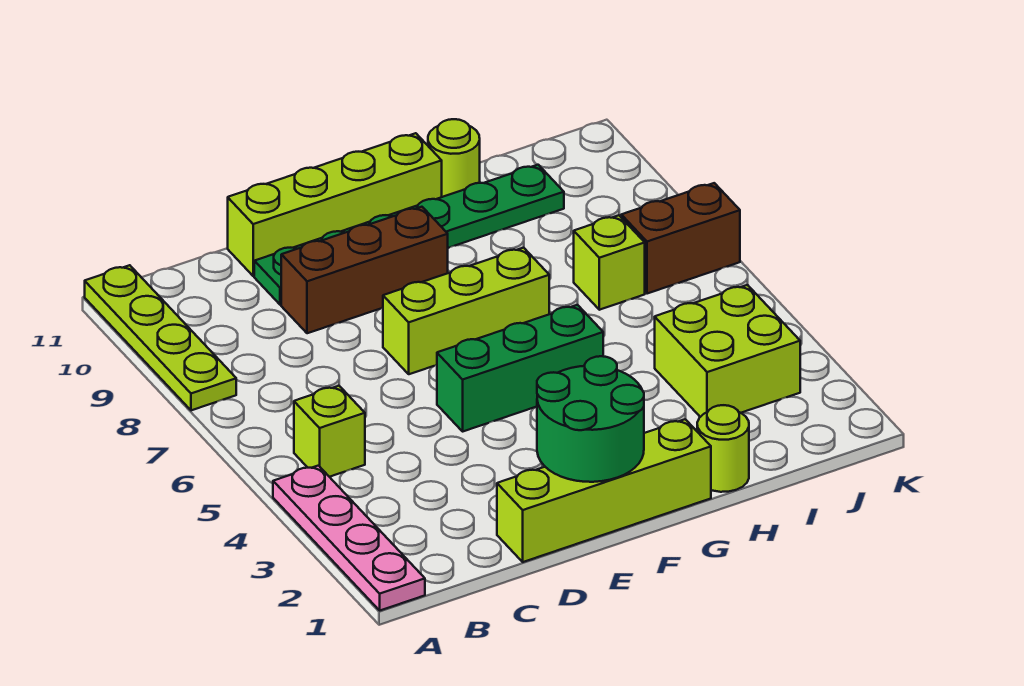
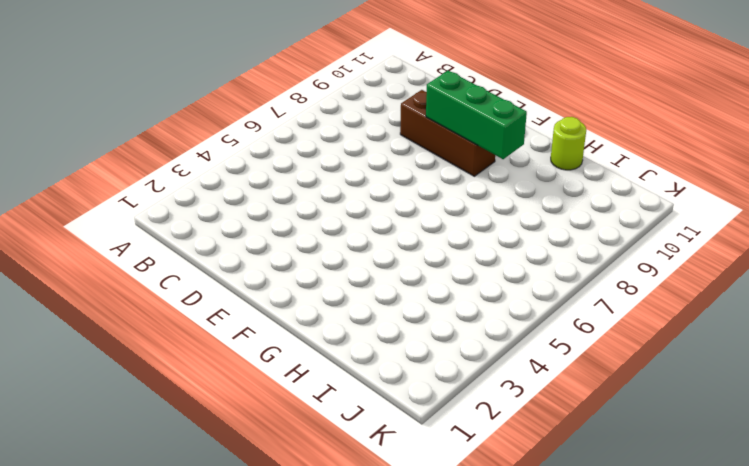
green brick E9:G9 level 2 -> green brick E5:G5 level 1
none -> pink plate A1:A4 level 1
none -> lime plate A8:A11 level 1
none -> lime brick B5 level 1

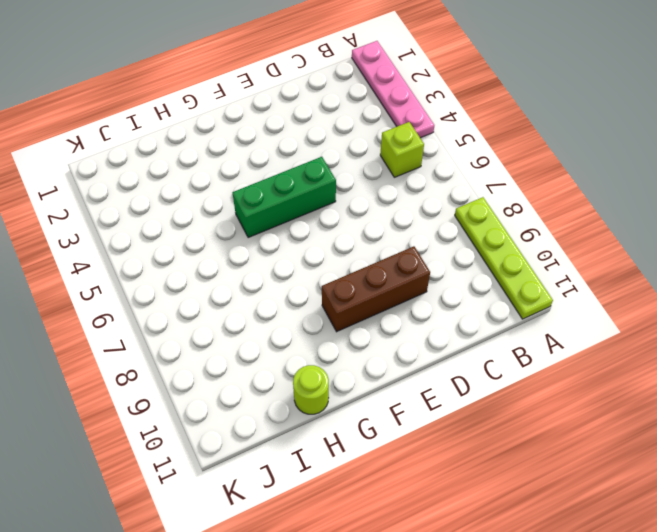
none -> lime brick D1:G1 level 1
none -> green plate D10:I10 level 1
none -> lime brick D11:G11 level 1

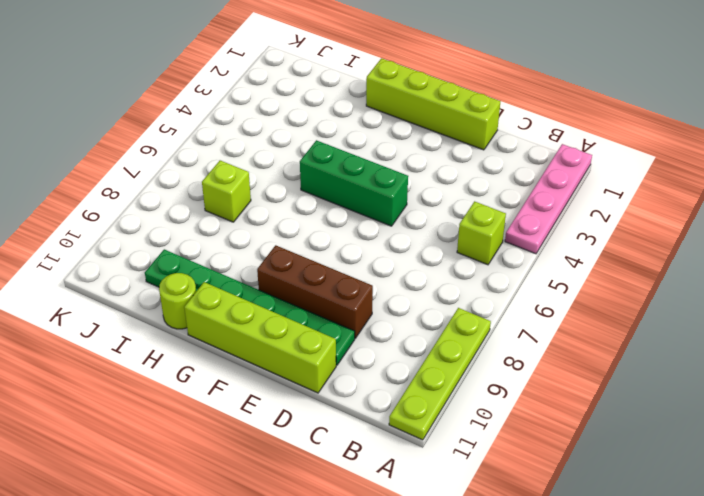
none -> lime brick E7:G7 level 1
none -> lime round brick H1 level 1
none -> lime brick I3:J4 level 1

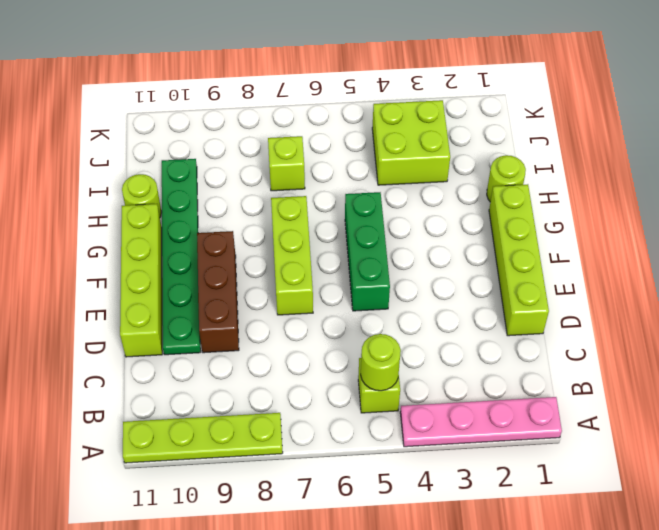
lime round brick B5 level 2 -> none
none -> brown brick J7:K7 level 1
none -> green round brick E1:F2 level 2

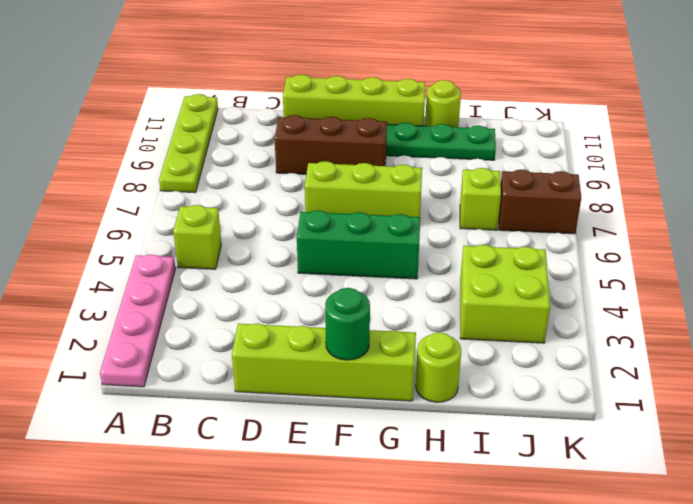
green round brick F1 level 2 -> green round brick E1:F2 level 2

